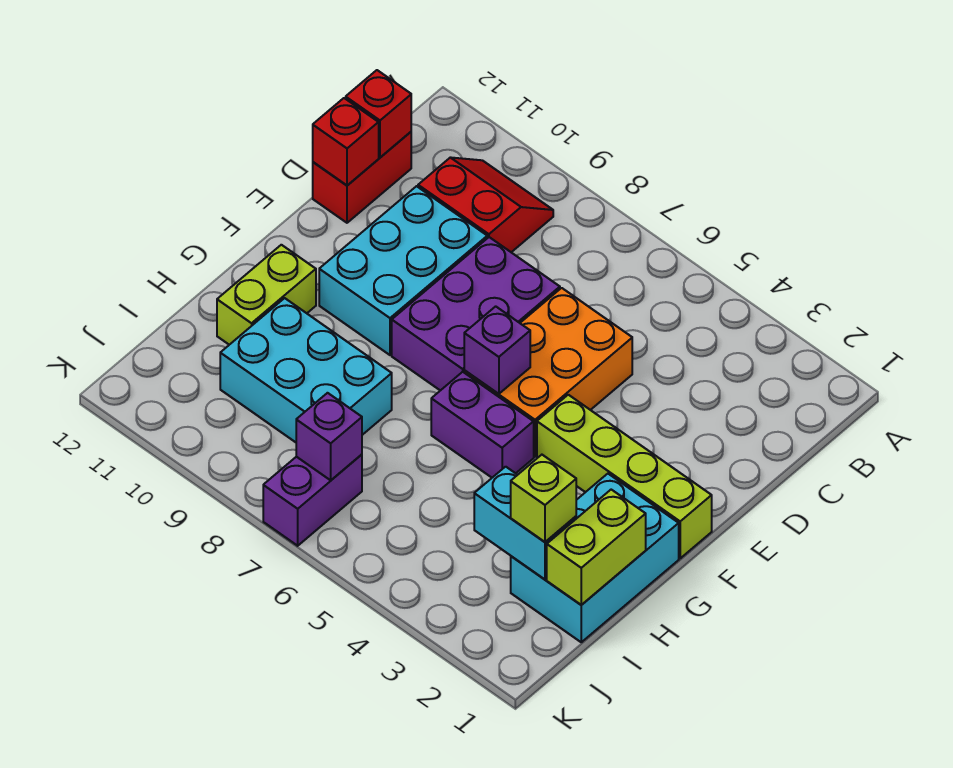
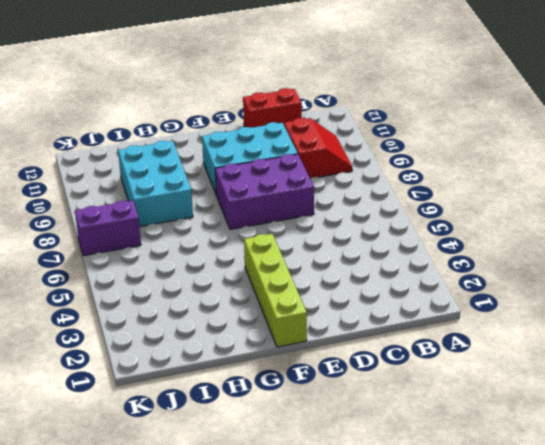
none -> orange brick D5:F6 level 1
none -> cyan brick G1:I2 level 1
none -> purple brick G5:G6 level 1

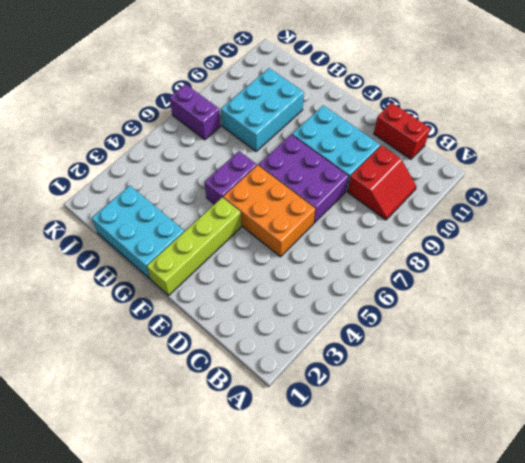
none -> lime brick G11:H11 level 1
none -> red brick C12 level 2
none -> red brick D12 level 2

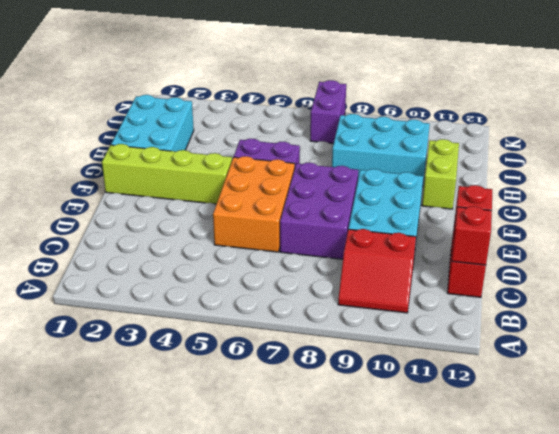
none -> purple brick F6 level 2
none -> lime brick H1:I1 level 2
none -> cyan brick I2:I3 level 2

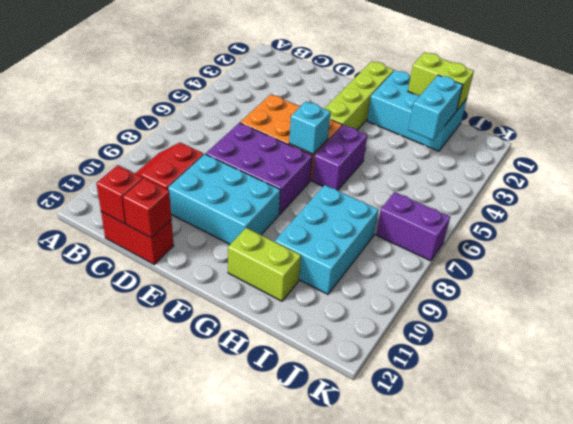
cyan brick F6 level 2 -> purple brick F6 level 2
none -> purple brick J7 level 2
none -> lime brick I2 level 3

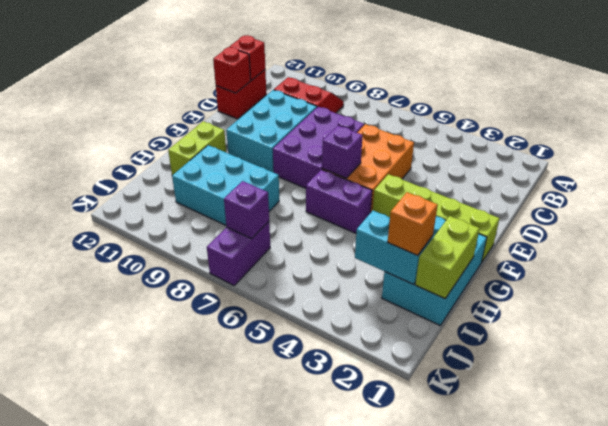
orange brick I2 level 3 -> lime brick I2 level 3

